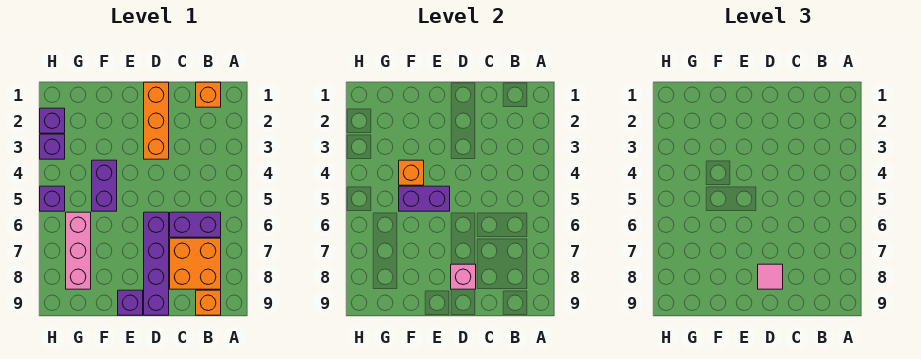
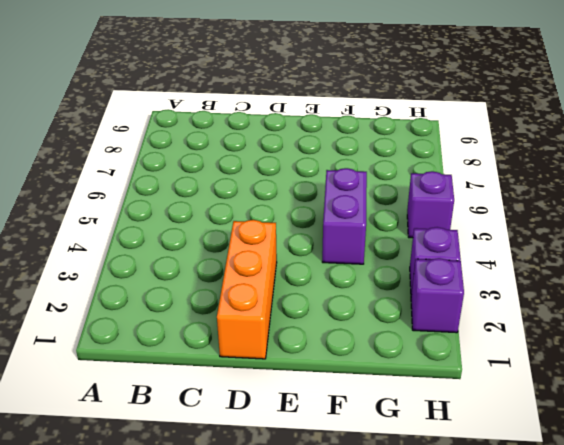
none -> orange brick B1 level 1
none -> purple brick B6:C6 level 1
none -> orange brick B7:C8 level 1

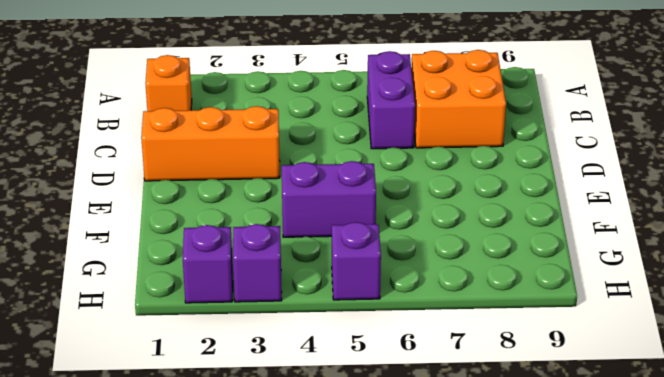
none -> orange brick B9 level 1
none -> purple brick D6:D9 level 1
none -> purple brick E9 level 1

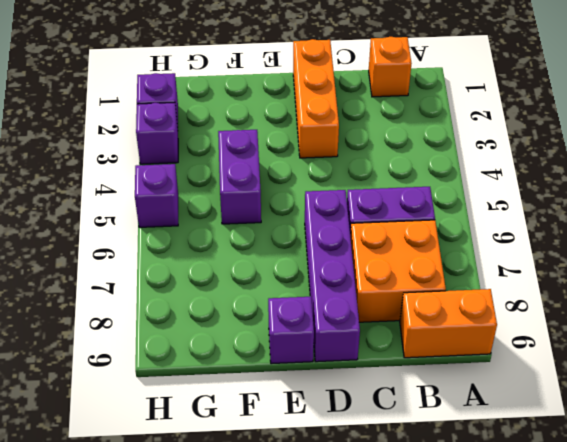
orange brick A9:B9 level 1 -> orange brick B9 level 1
none -> pink brick G6:G8 level 1
none -> pink brick D8 level 2
none -> purple brick E5:F5 level 2

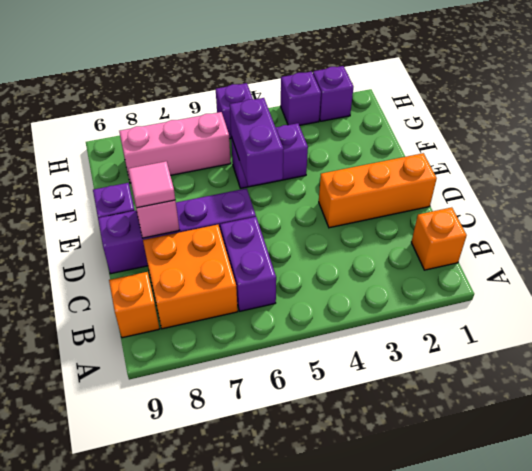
none -> orange brick F4 level 2

